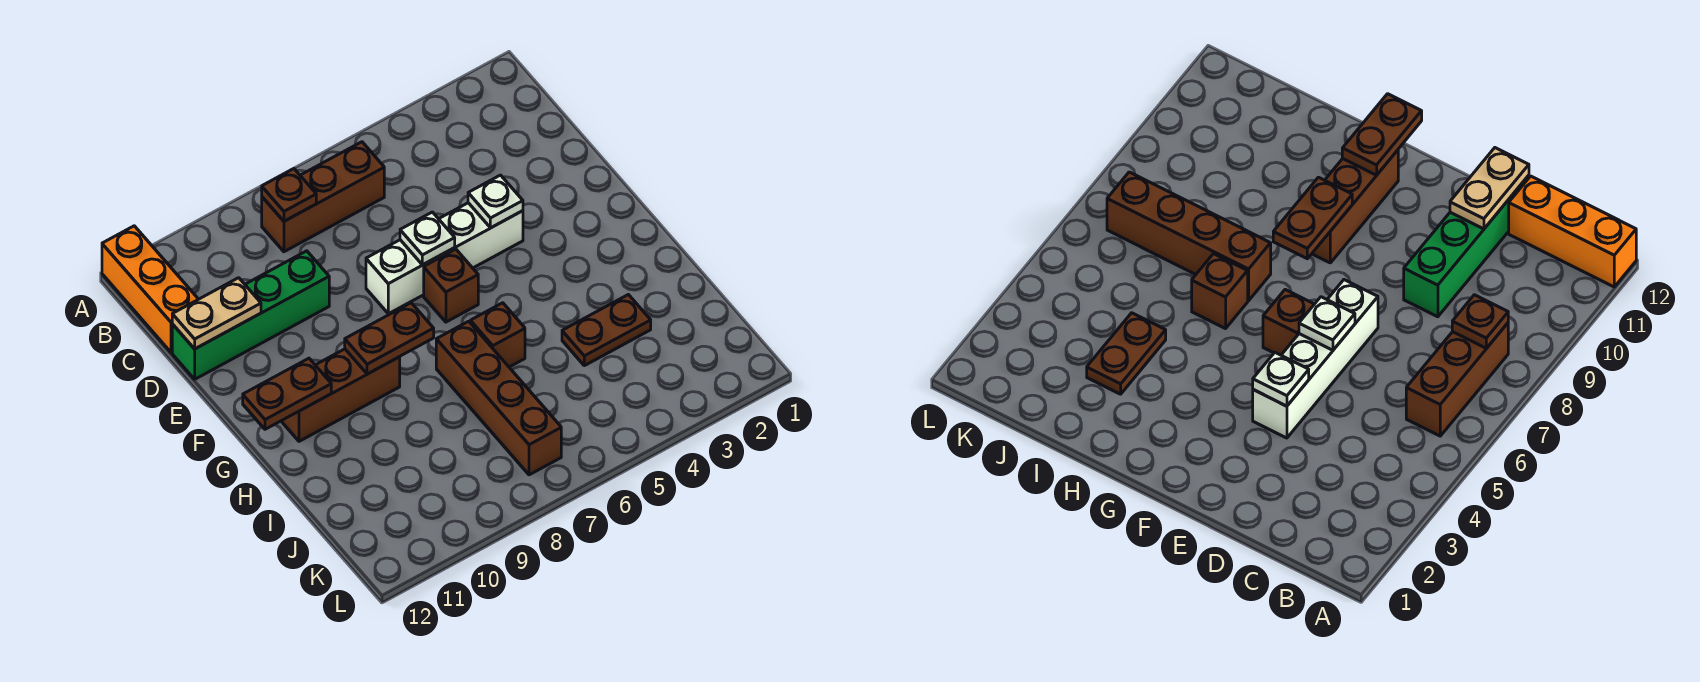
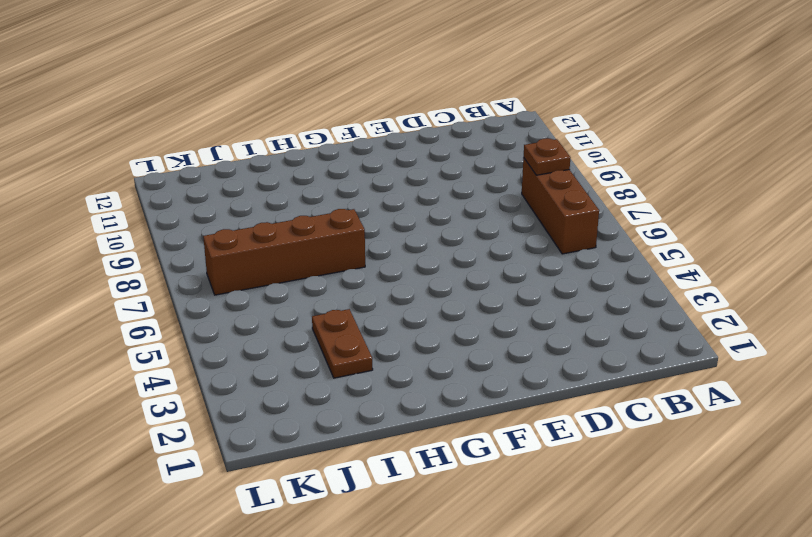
none -> orange brick A12:C12 level 1
none -> green brick D9:D12 level 1
none -> white brick E4:E7 level 1

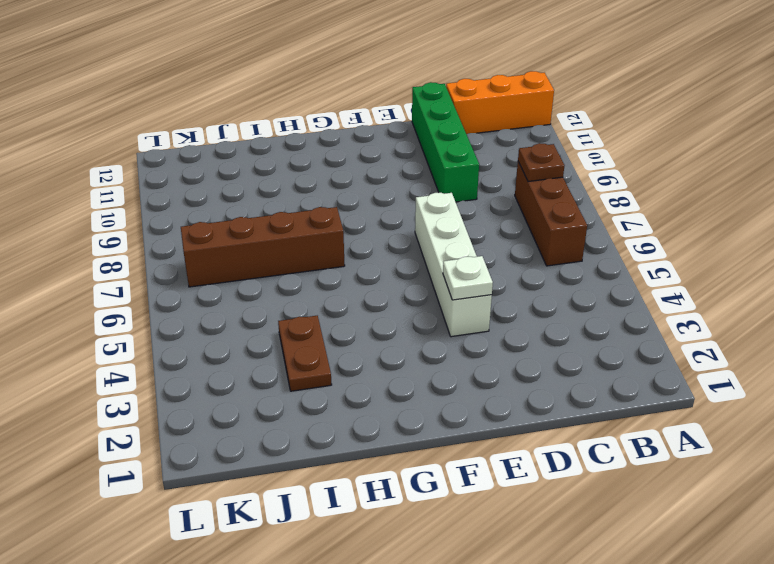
none -> brown brick F6 level 1
none -> brown brick G9:G11 level 1
none -> brown brick H6 level 1

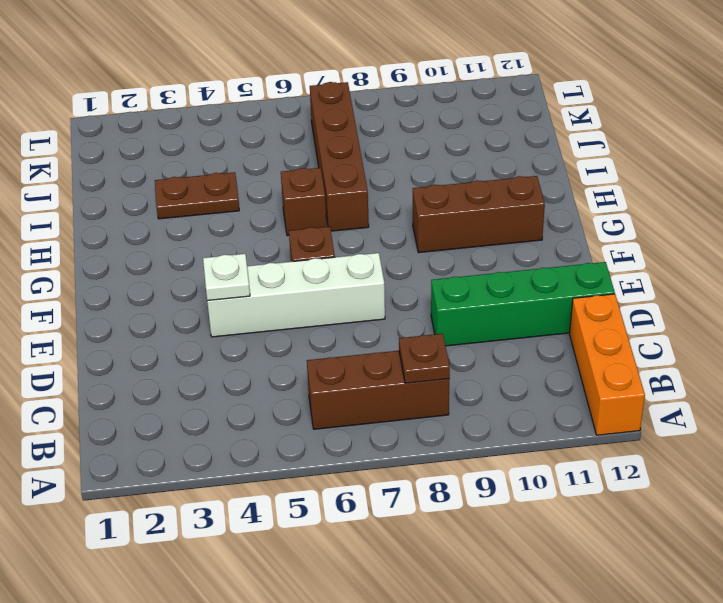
none -> tan plate D11:D12 level 2
none -> white plate E6 level 2
none -> brown plate G8:G9 level 2

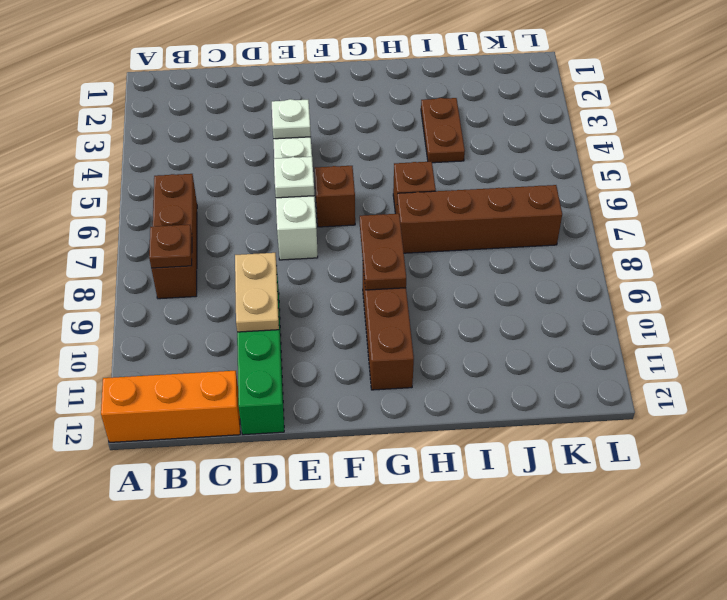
tan plate D9:D10 level 2 -> tan plate D11:D12 level 2
none -> brown plate G11:G12 level 2

